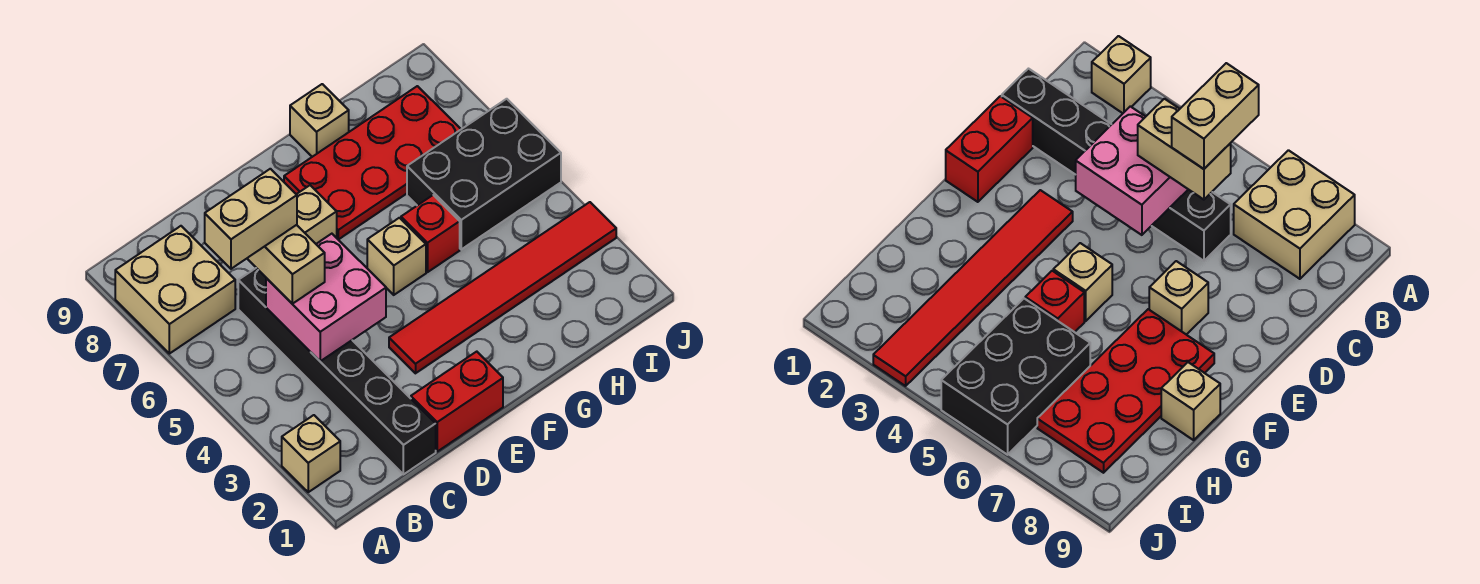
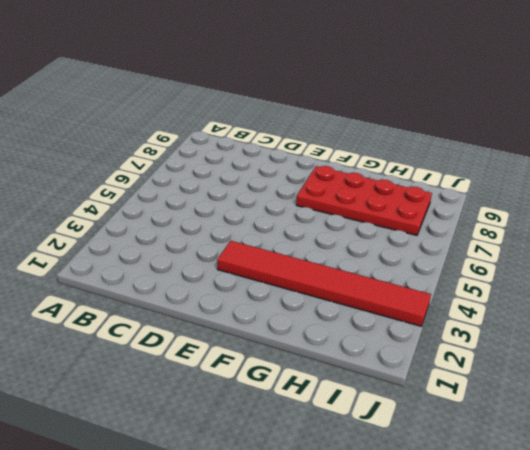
none -> tan brick A2 level 1
none -> tan brick A7:B8 level 1
none -> black brick C1:C6 level 1

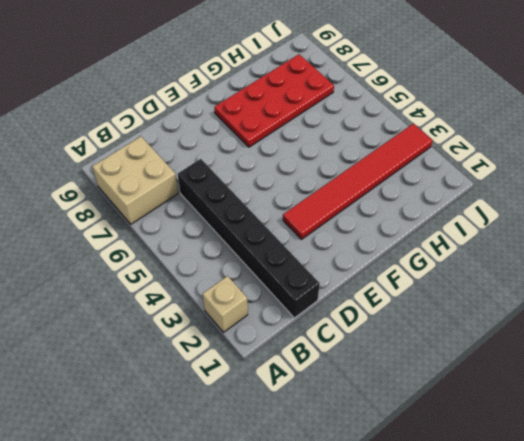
none -> red brick D1:E1 level 1
none -> tan brick E7 level 1
none -> tan brick F5 level 1

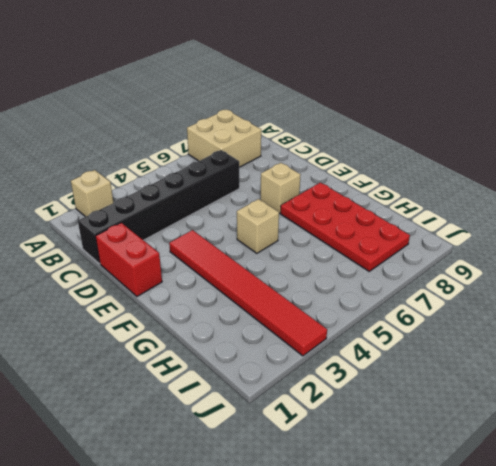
none -> red brick G5 level 1
none -> tan brick G9 level 1
none -> black brick H5:J6 level 1

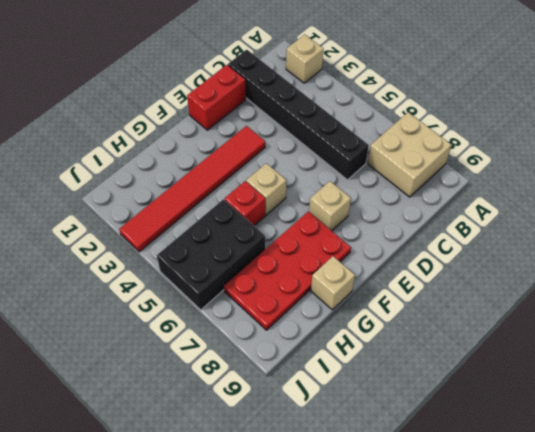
none -> pink brick C4:D5 level 2
none -> tan brick C5:C6 level 3
none -> tan brick B6:C6 level 4

